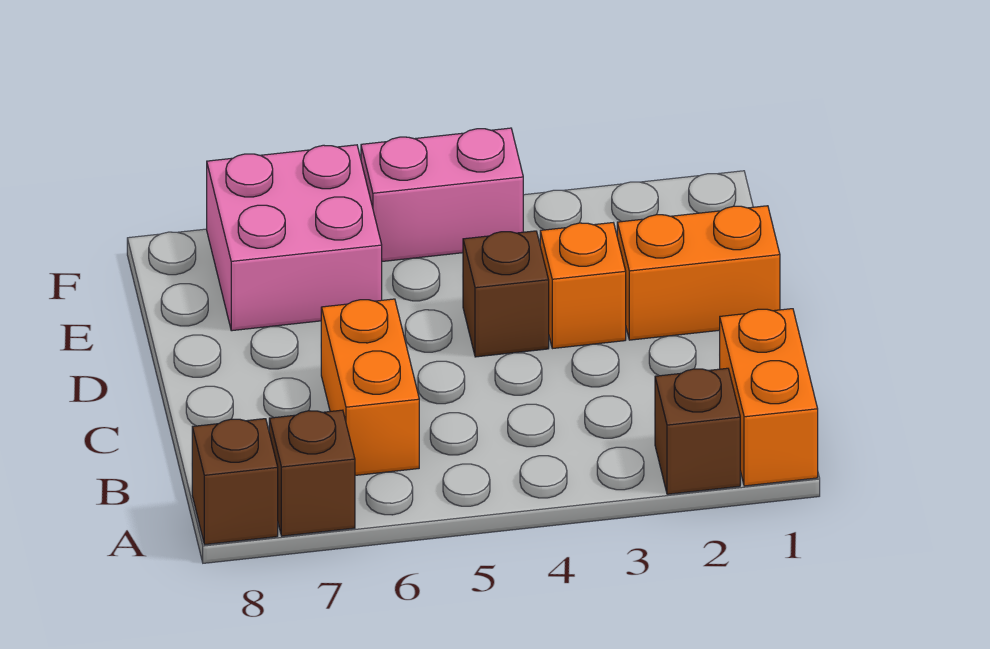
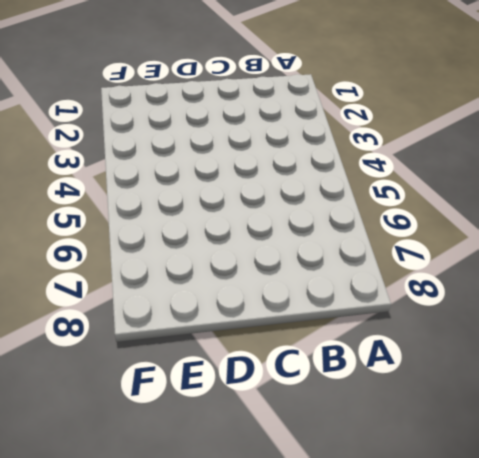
none -> orange brick A1:B1 level 1
none -> brown brick A2 level 1

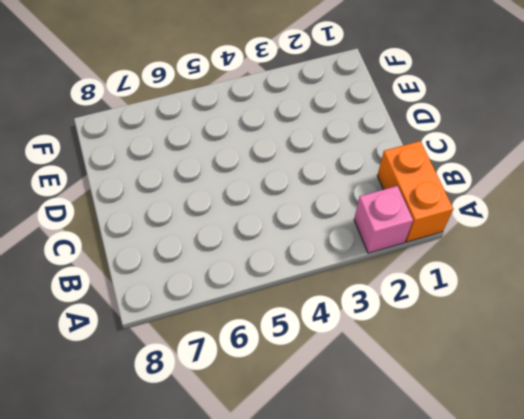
pink brick A2 level 1 -> brown brick A2 level 1
none -> brown brick A7 level 1
none -> brown brick A8 level 1

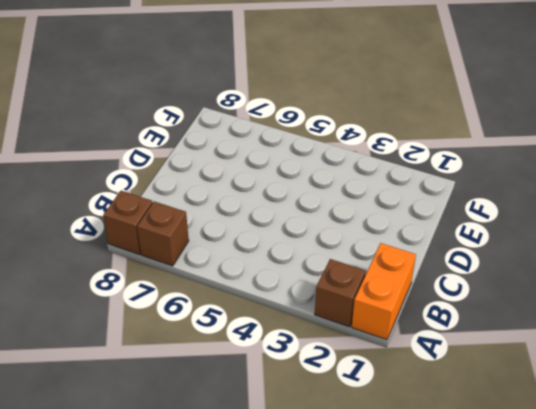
none -> orange brick B6:C6 level 1
none -> orange brick D1:D2 level 1

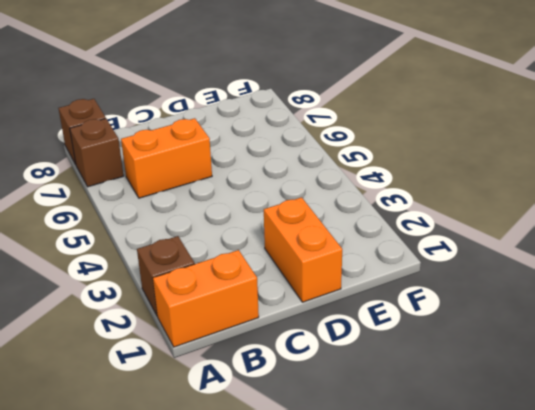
none -> orange brick D3 level 1
none -> brown brick D4 level 1

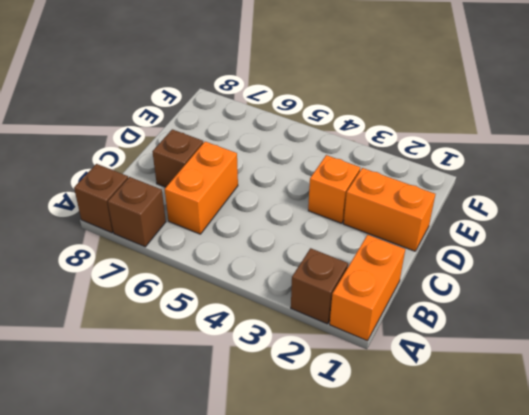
brown brick C7 level 1 -> brown brick D4 level 1
none -> pink brick E6:F7 level 1
none -> pink brick F4:F5 level 1

